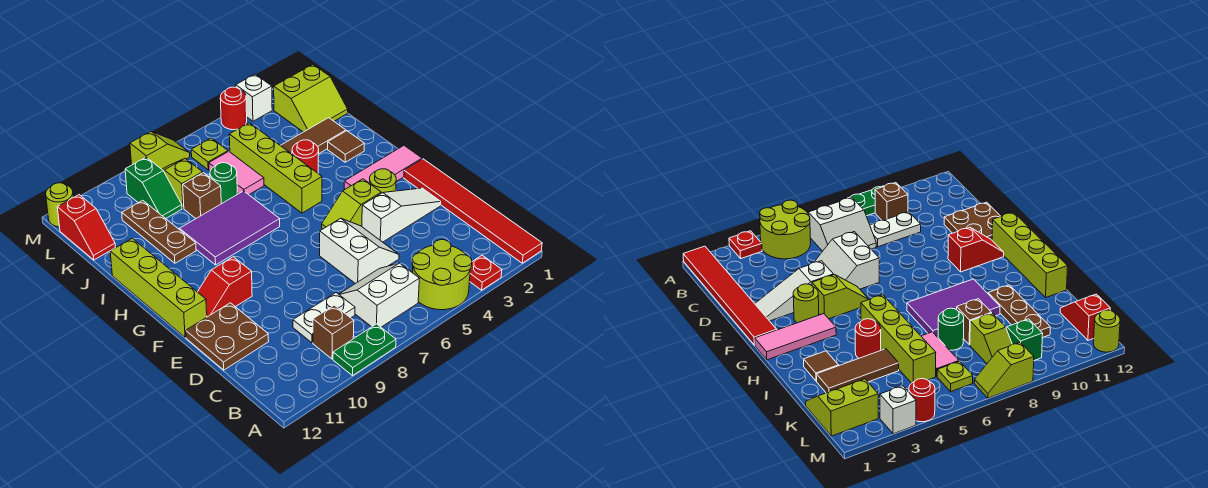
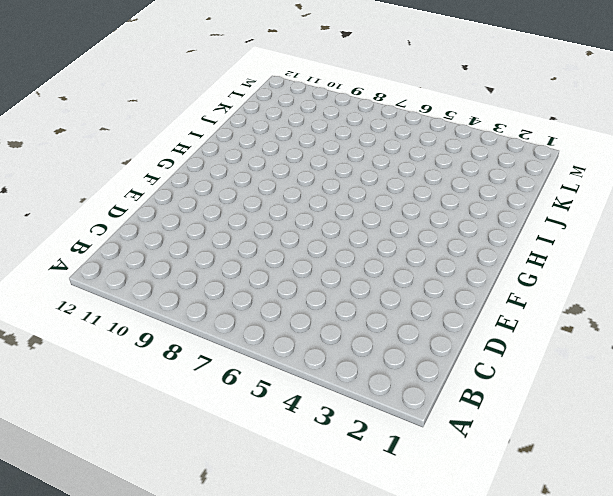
none -> red tile A1:F1 level 1
none -> red plate A3 level 1
none -> lime round brick A4:B5 level 1
none -> green plate A8:A9 level 1

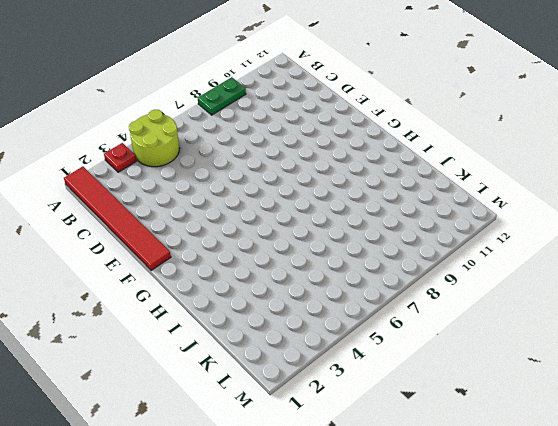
none -> white slope B6:C7 level 1 top B
none -> brown brick B9 level 1
none -> white plate C8:C9 level 1
none -> white slope D5:E6 level 1 top 6

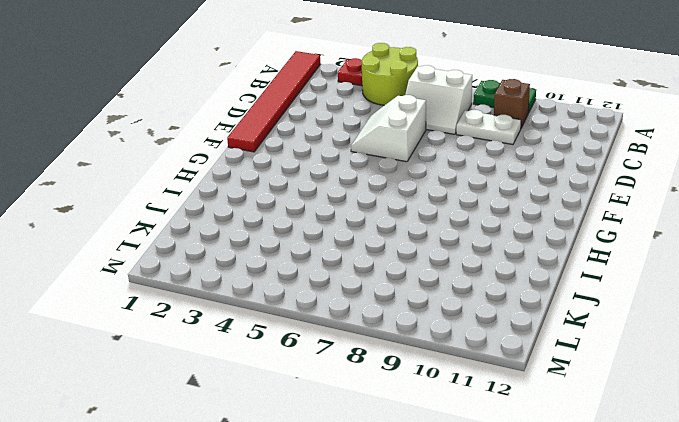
none -> brown plate D11:E12 level 1
none -> white slope E2:E4 level 1 top 4
none -> lime round brick F3 level 1
none -> lime slope F4:F5 level 1 top 4

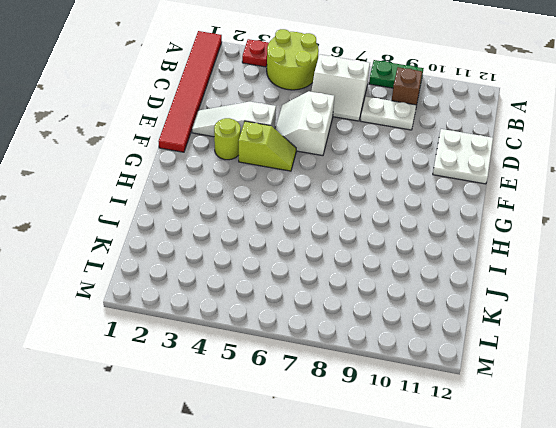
white plate D11:E12 level 1 -> brown plate D11:E12 level 1
none -> red slope F10:F11 level 1 top 10
none -> lime brick F12:I12 level 1
none -> pink tile G1:G3 level 1
none -> lime brick H5:K5 level 1

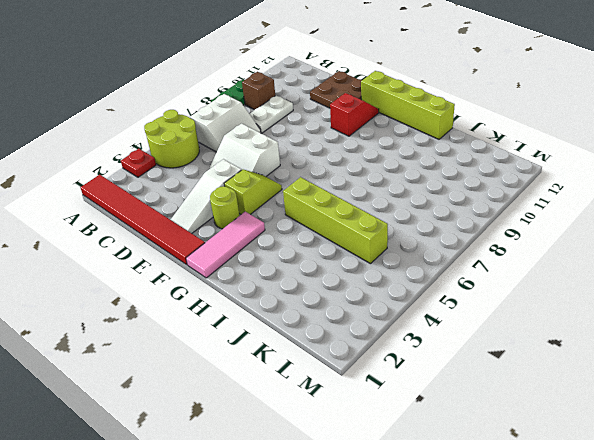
none -> purple tile H7:I9 level 1
none -> brown tile I2 level 1
none -> red round brick I4 level 1
none -> brown plate I10:K10 level 1

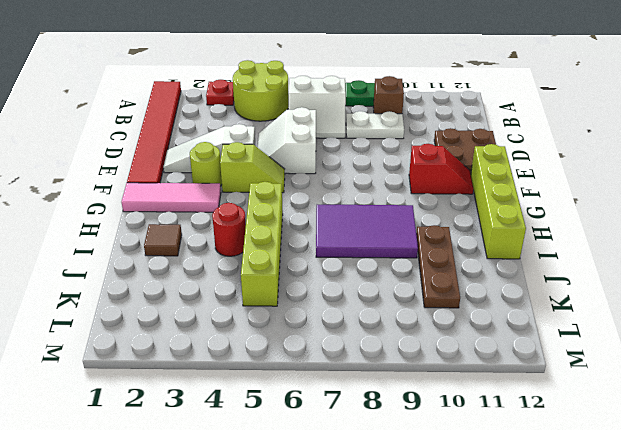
none -> brown tile J2:J4 level 1
none -> pink tile J6:K6 level 1
none -> green round brick J7 level 1
none -> brown brick J8 level 1

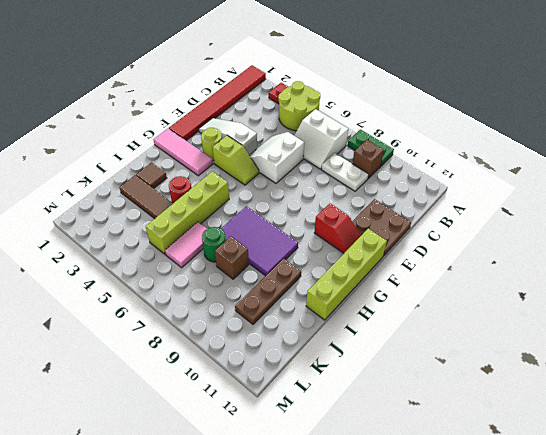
none -> lime slope K1:L2 level 1 top L
none -> lime slope K8:L8 level 1 top K
none -> green slope K9:L9 level 1 top L
none -> red slope K12:L12 level 1 top L

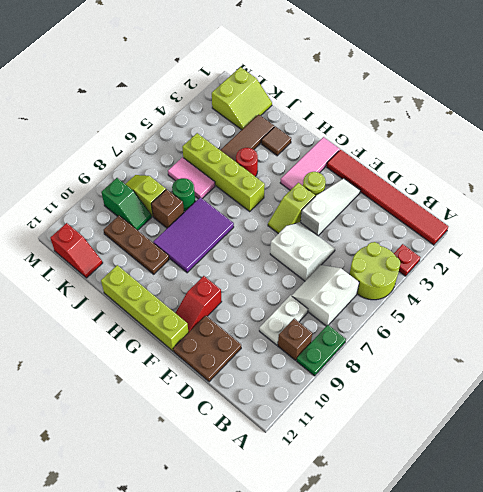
none -> lime plate L6 level 1
none -> white brick M3 level 1
none -> red round brick M4 level 1
none -> lime slope M7:M8 level 1 top 8

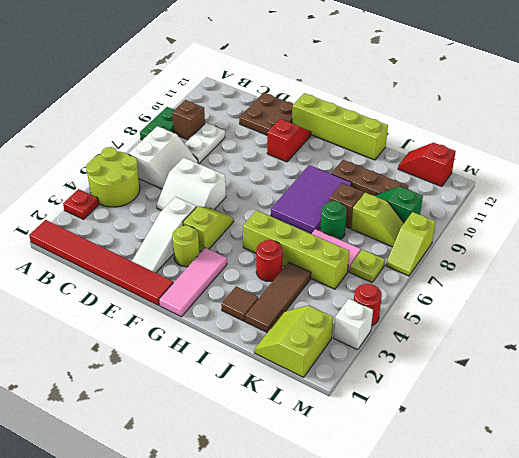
none -> lime round brick M12 level 1

